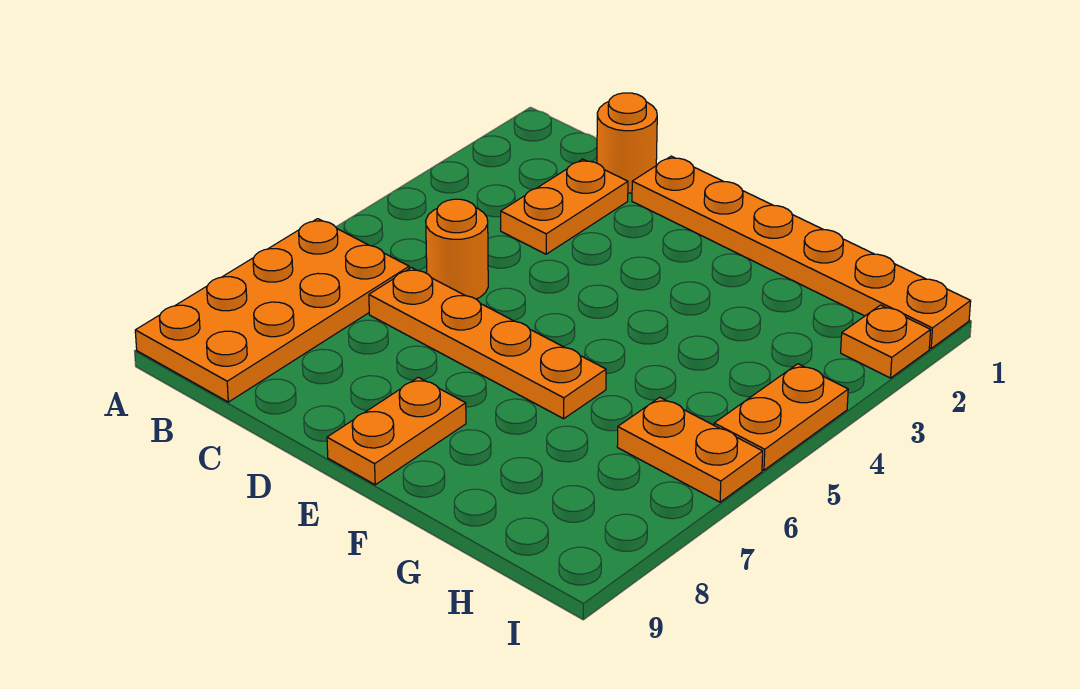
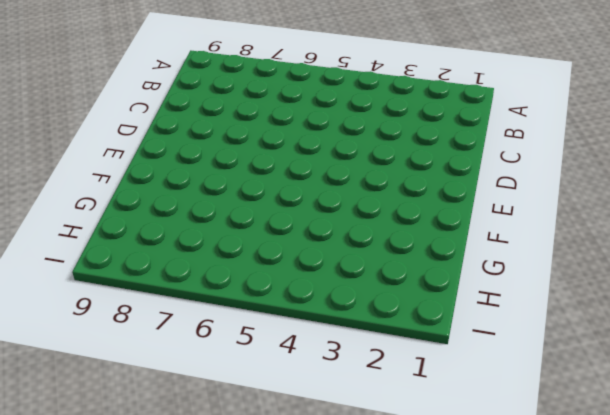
none -> orange plate A6:B9 level 1
none -> orange round brick C1 level 1

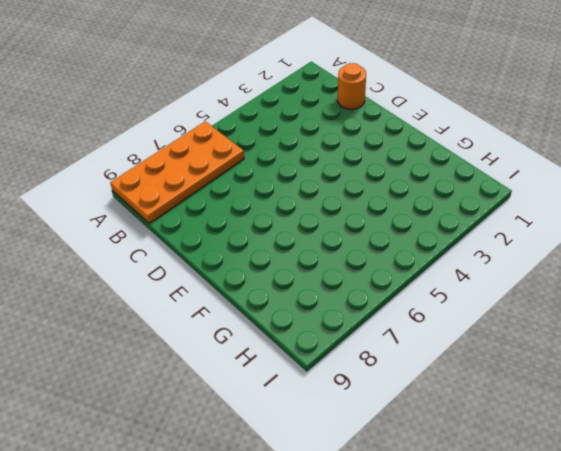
none -> orange plate C2:C3 level 1
none -> orange round brick C5 level 1

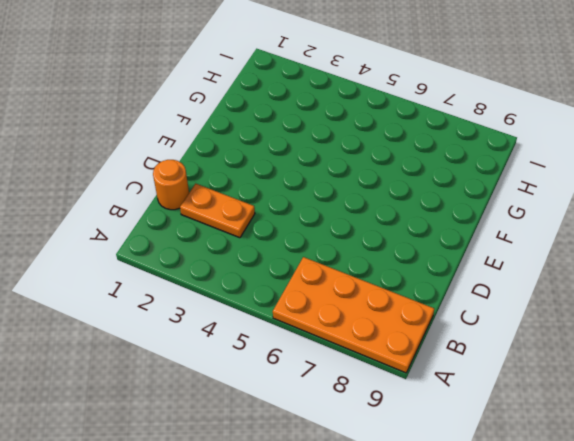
none -> orange round brick C5 level 1
none -> orange plate C6:F6 level 1

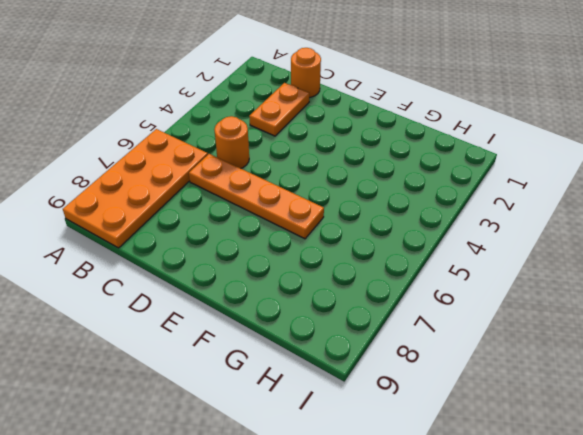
none -> orange plate D1:I1 level 1
none -> orange plate E8:E9 level 1

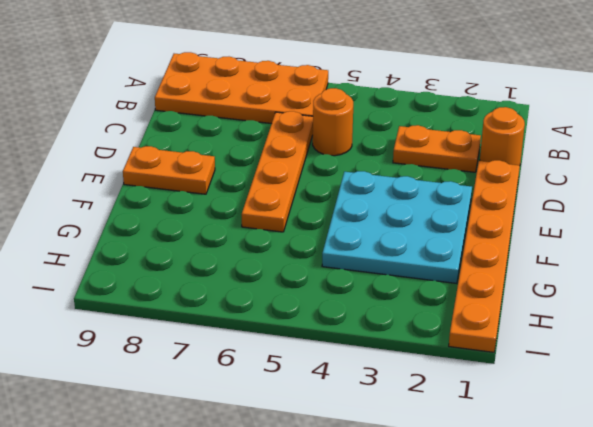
cyan plate E2:G4 level 1 -> none
none -> orange plate H6:I6 level 1
none -> orange plate I2 level 1

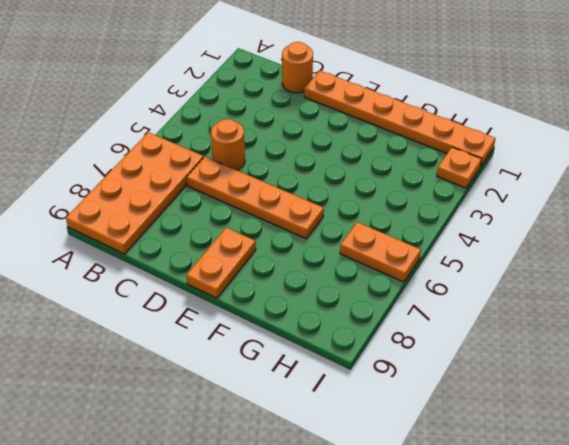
none -> orange plate C2:C3 level 1
none -> orange plate I4:I5 level 1

